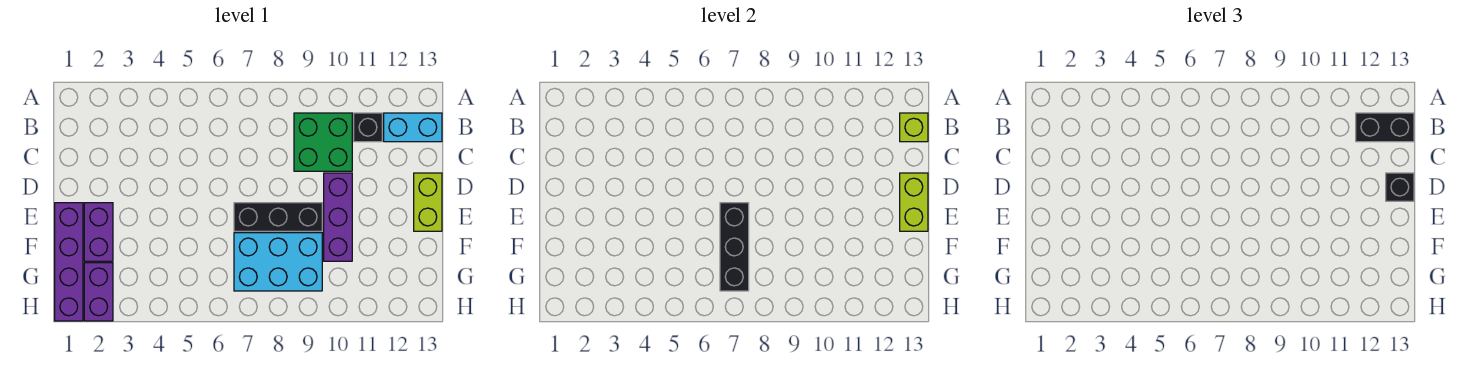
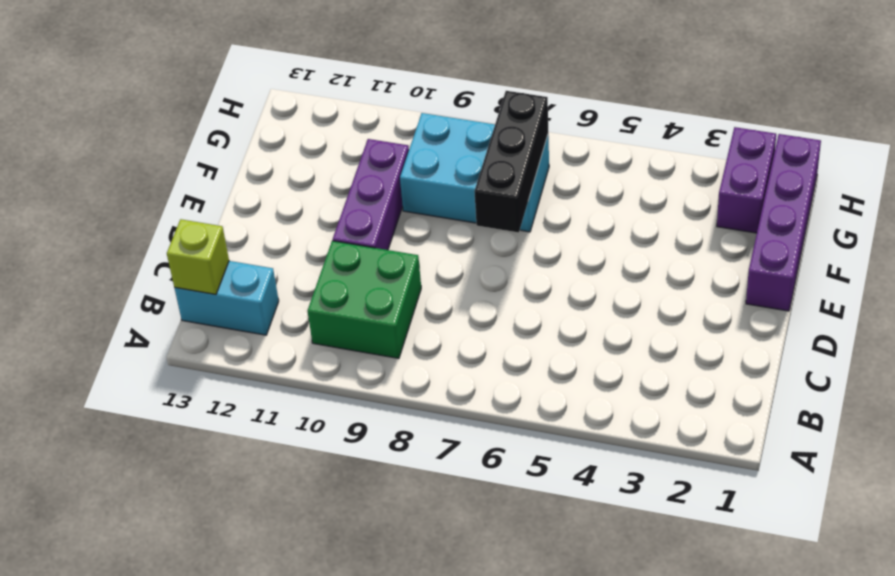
none -> black brick B11 level 1
none -> lime brick D13:E13 level 1
none -> purple brick E2:F2 level 1

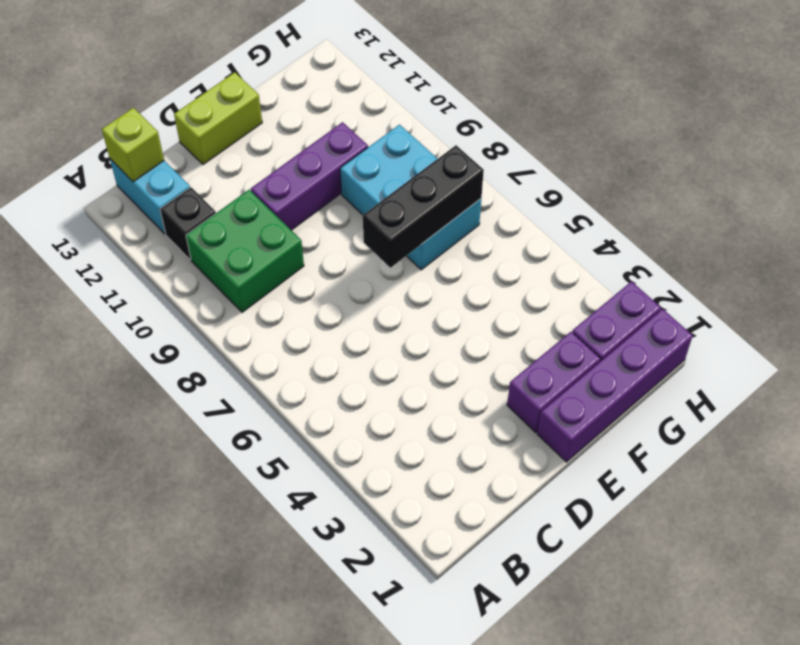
none -> black brick E7:E9 level 1
none -> lime brick D13:E13 level 2
none -> black brick B12:B13 level 3

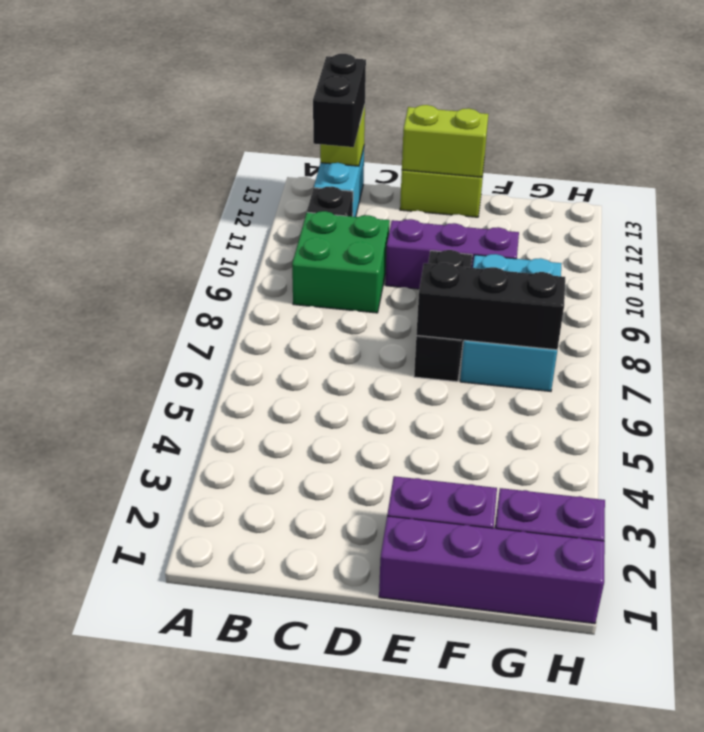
none -> black brick D13 level 3

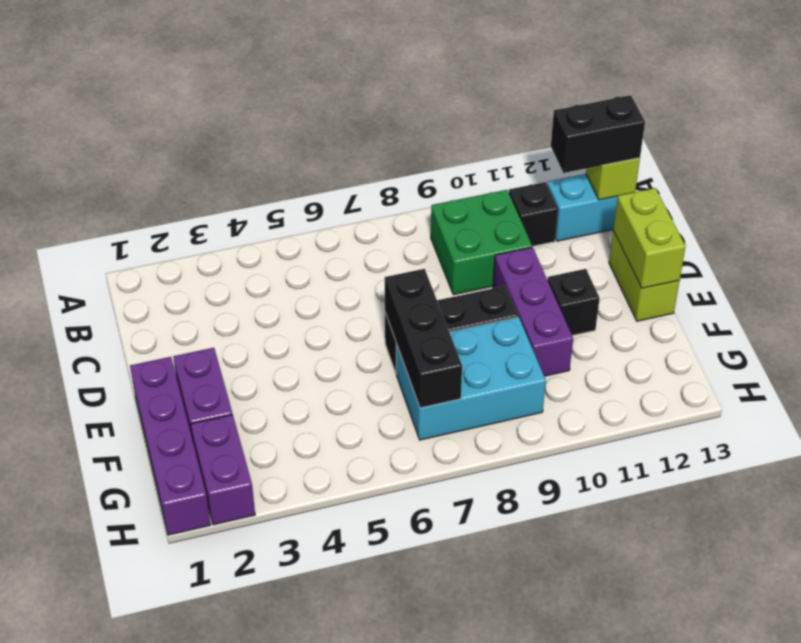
black brick E11 level 1 -> black brick D13 level 3

